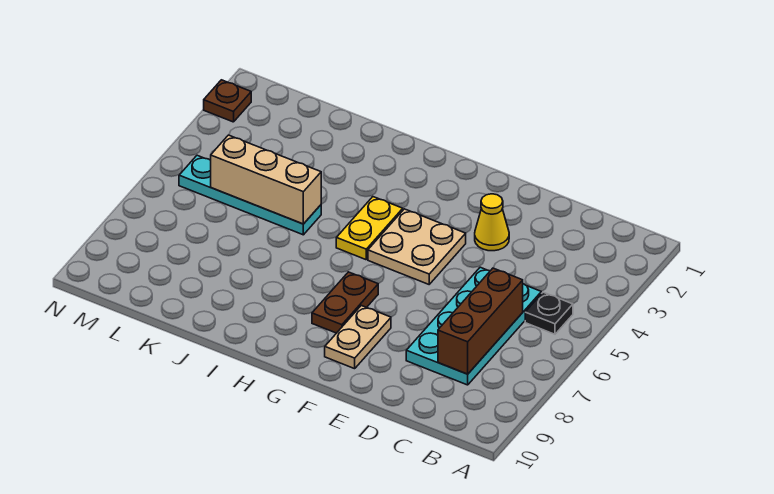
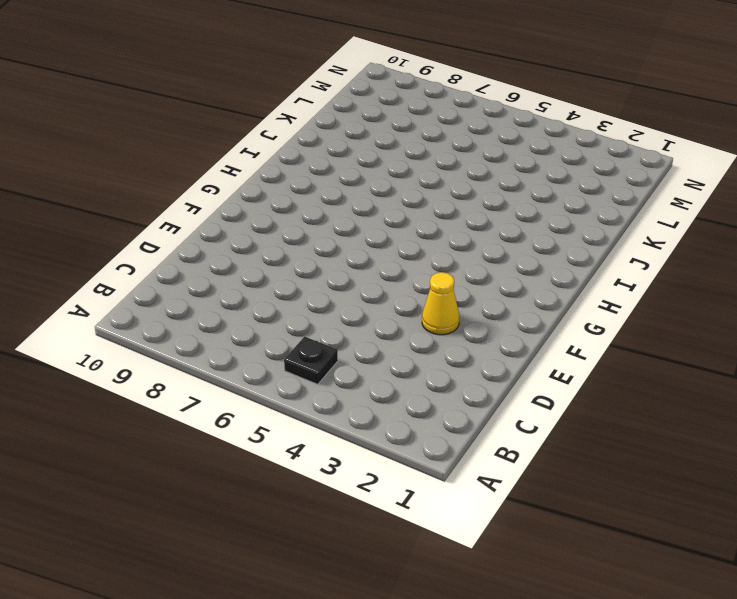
none -> cyan plate C5:D8 level 1
none -> tan plate F4:G5 level 1

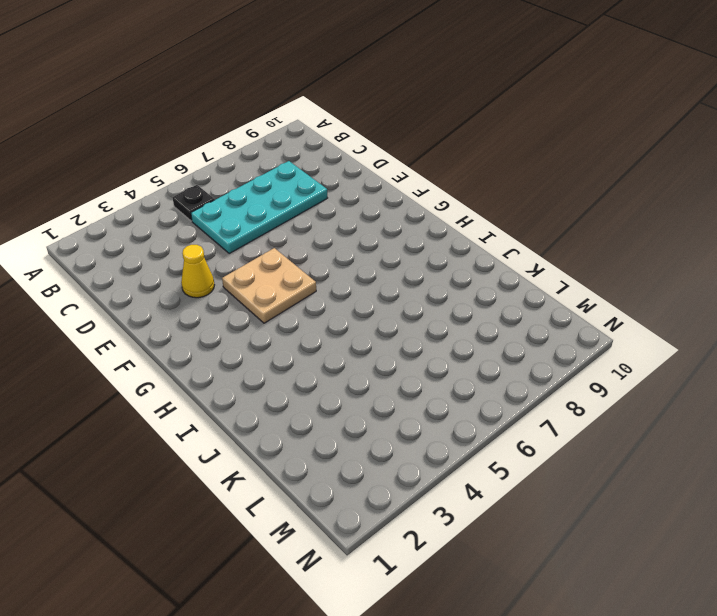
none -> tan plate F8:F9 level 1
none -> brown plate G7:G8 level 1

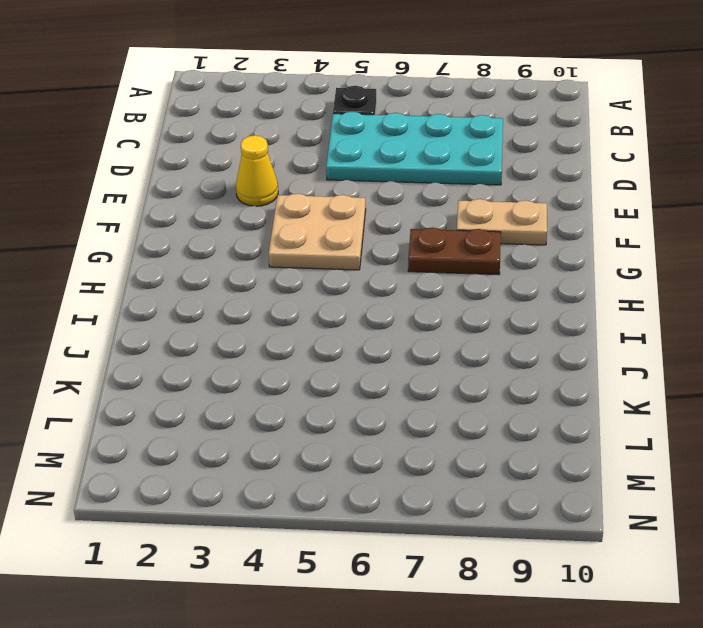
none -> yellow plate H4:H5 level 1
none -> cyan plate J5:M5 level 1

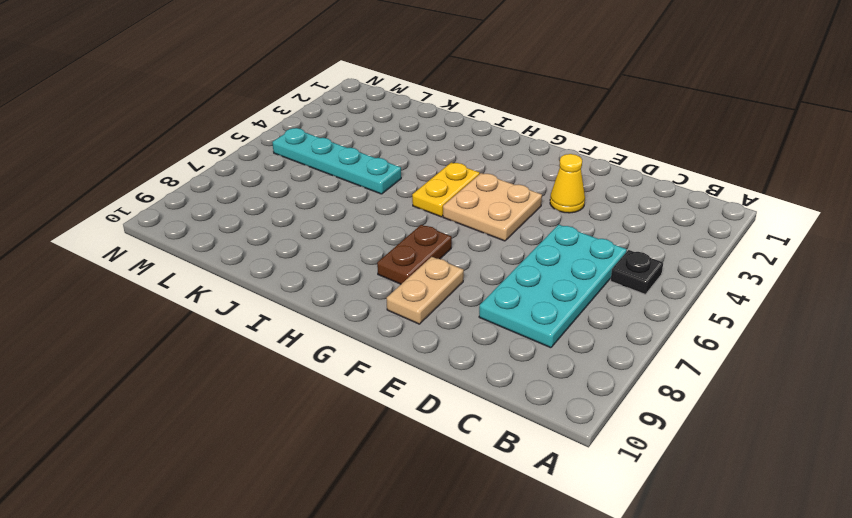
none -> brown plate N2 level 1
none -> brown brick C6:C8 level 2

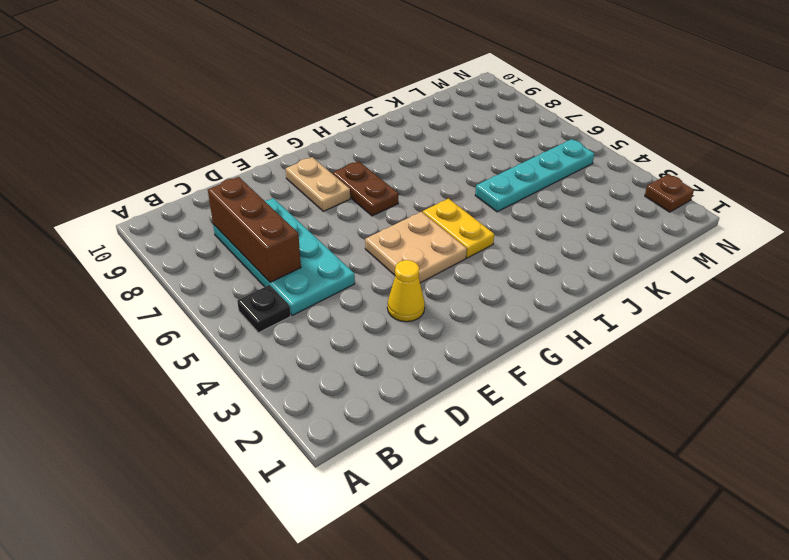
none -> tan brick J5:L5 level 2

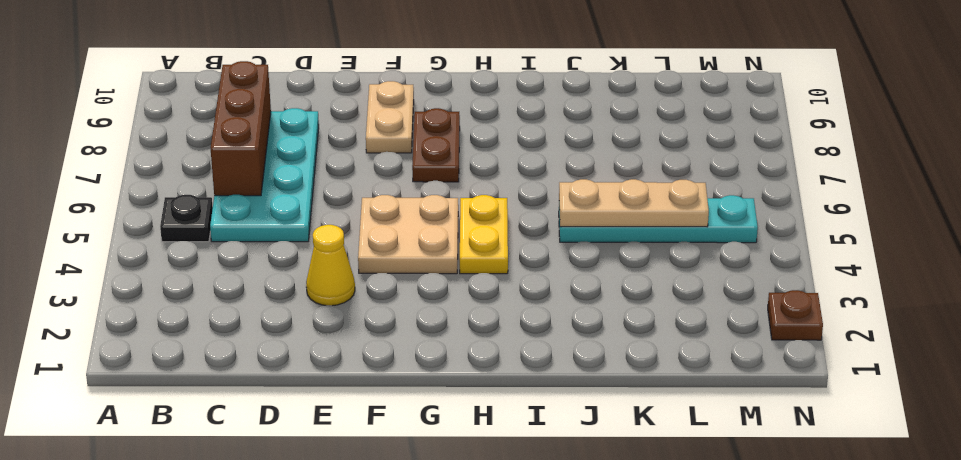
tan plate J5:L5 level 2 -> tan brick J5:L5 level 2

